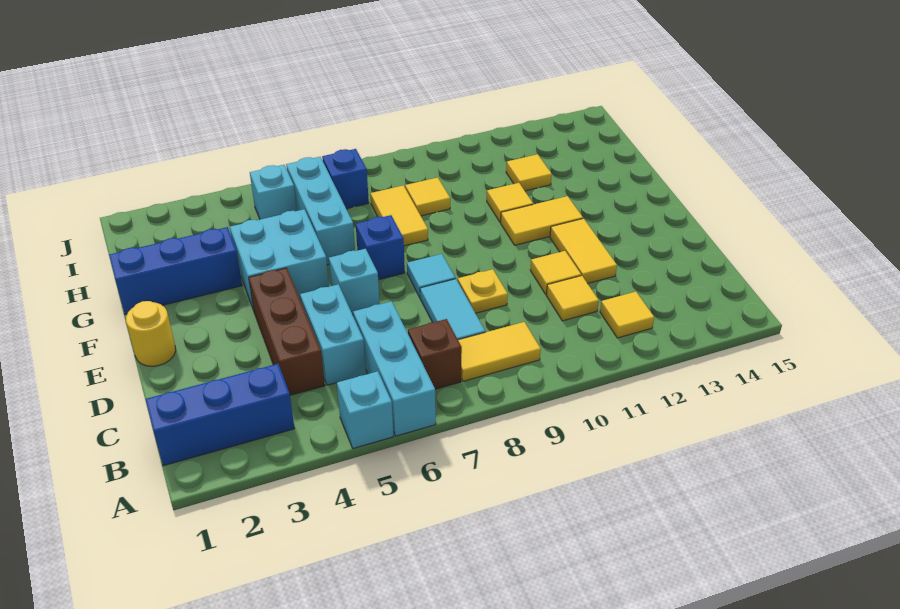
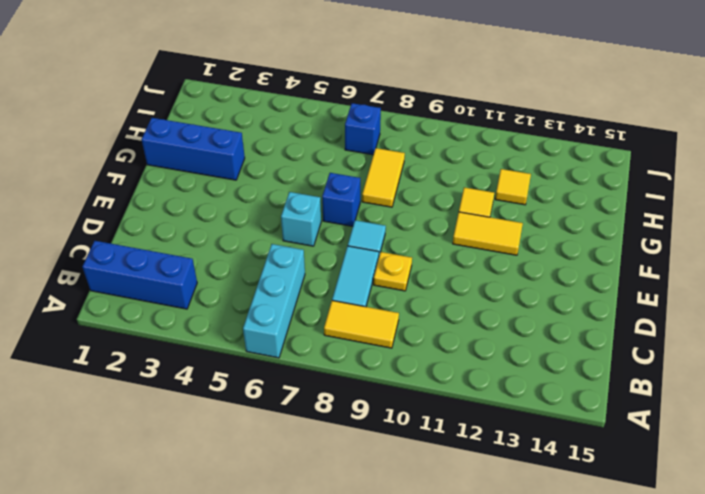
none -> cyan brick A5 level 1
none -> brown brick B7 level 1
none -> yellow tile B12 level 1

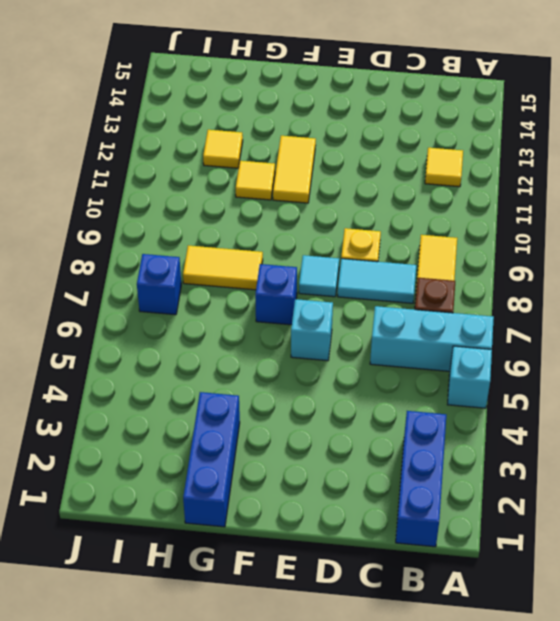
none -> brown brick C4:E4 level 1
none -> cyan brick C5:D5 level 1
none -> yellow tile C11 level 1

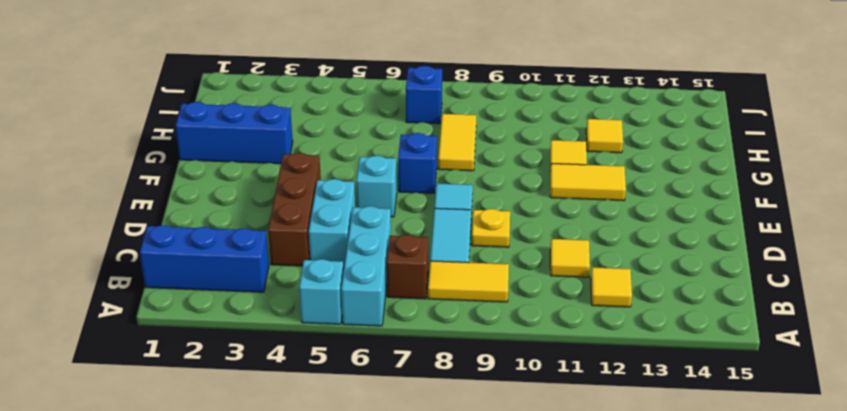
none -> yellow tile D11 level 1
none -> yellow tile D12:E12 level 1
none -> yellow round brick E1 level 1

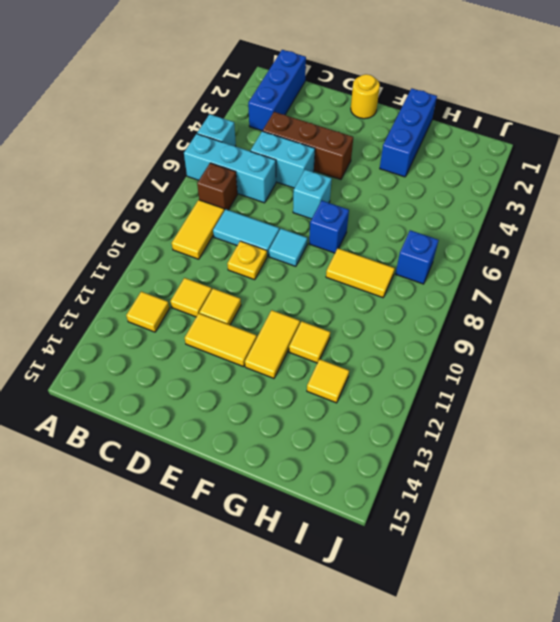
none -> cyan brick F4:G5 level 1
none -> cyan brick G6:I6 level 1
none -> yellow tile H9 level 1

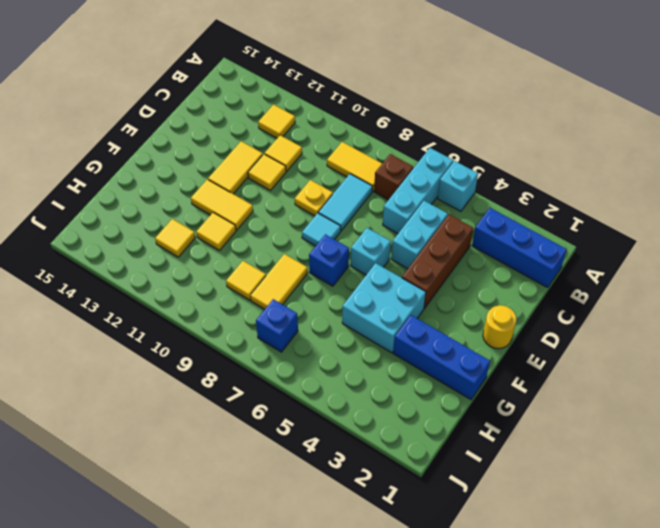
none -> cyan brick G6:I6 level 1
none -> cyan brick I5 level 1

